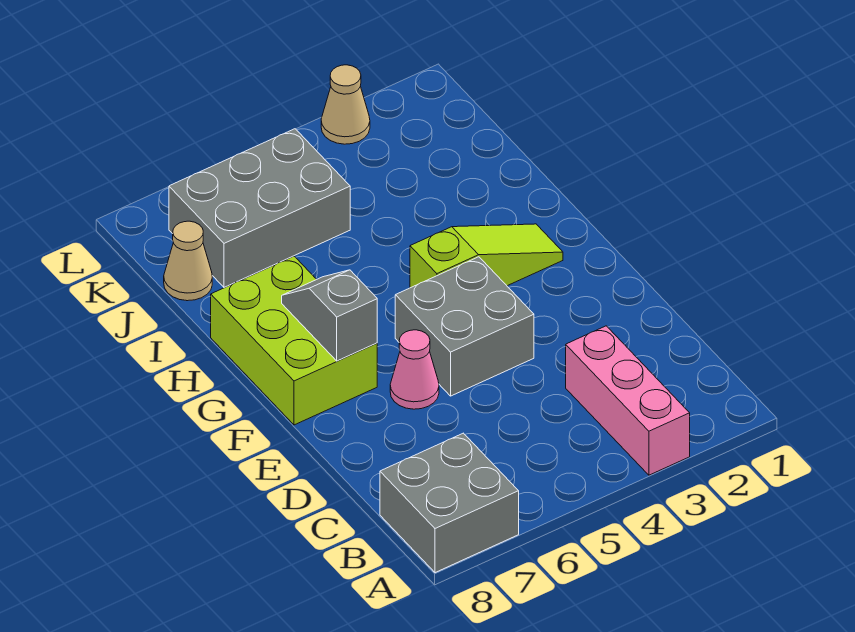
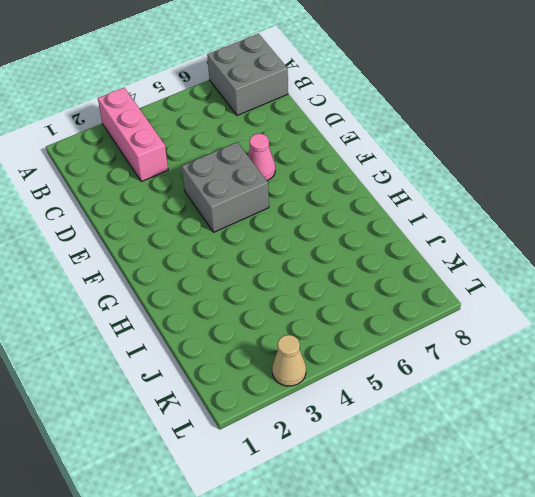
none -> lime brick F7:H8 level 1
none -> lime slope G2:G4 level 1 top 4

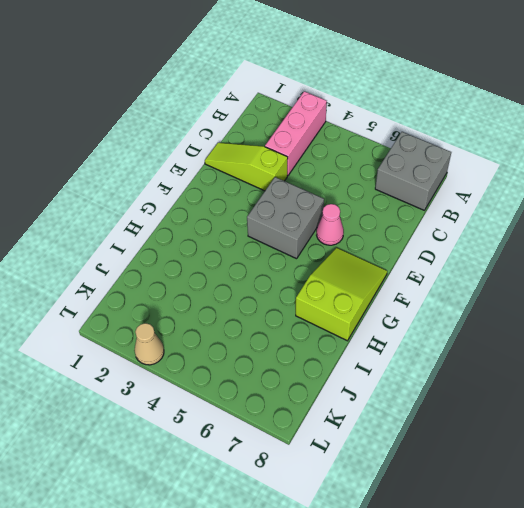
lime slope D1:D3 level 1 top 3 -> lime slope G2:G4 level 1 top 4
lime slope F7:H8 level 1 top H -> lime brick F7:H8 level 1
none -> grey brick J5:K7 level 1
none -> tan cone J8 level 1

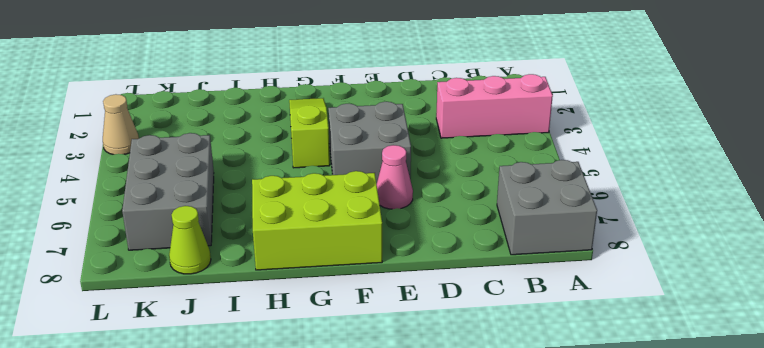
lime cone J8 level 1 -> tan cone J8 level 1
none -> grey slope F7:G7 level 2 top F

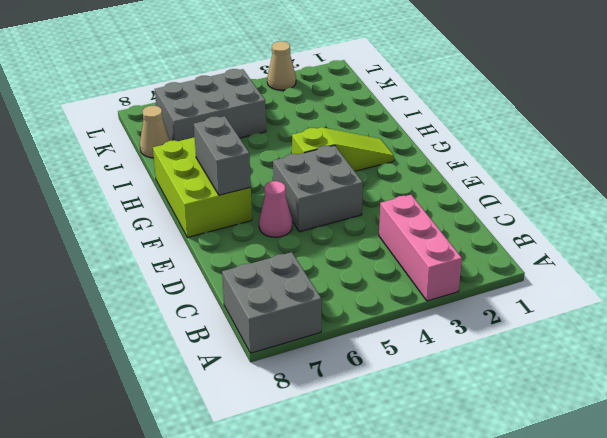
grey brick F7:G7 level 2 -> grey slope F7:G7 level 2 top F

